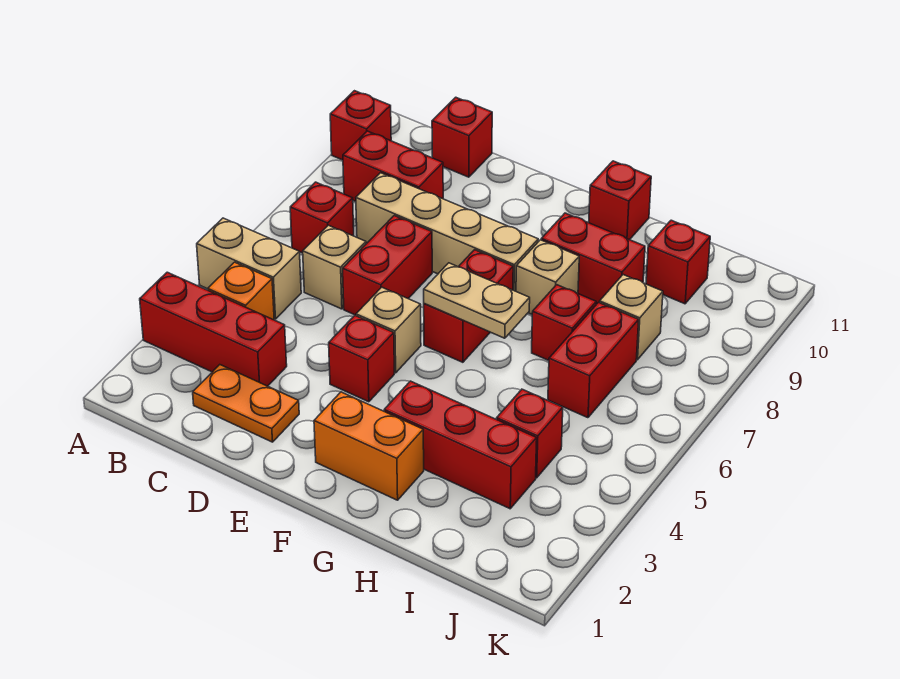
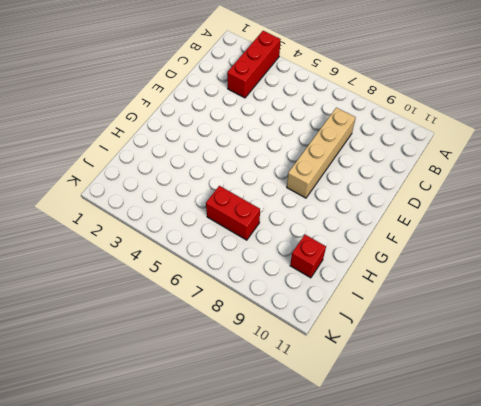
none -> tan brick A5:B5 level 1
none -> red brick A10 level 1
none -> orange brick B4 level 1

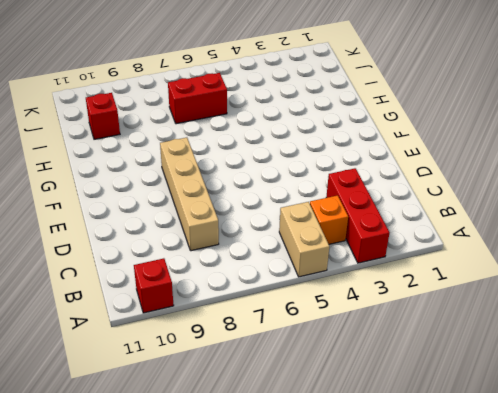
none -> red brick B7 level 1
none -> red brick B9:C9 level 1
none -> orange plate C2:D2 level 1

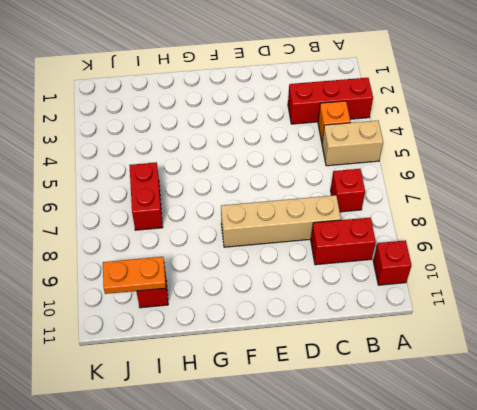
orange plate I10:J10 level 2 -> orange plate C2:D2 level 1
none -> tan brick C6 level 1
none -> red brick C11 level 1
none -> red brick D6:D7 level 1

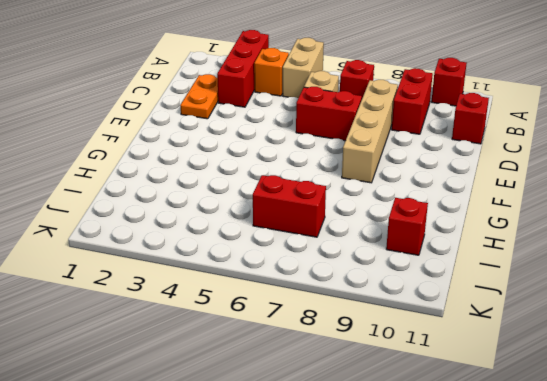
none -> red brick E4 level 1
none -> tan brick E5 level 1
none -> orange brick F2:G2 level 1

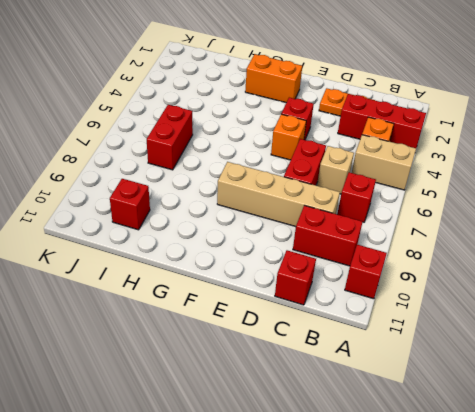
orange brick E5 level 1 -> tan brick E5 level 1
none -> red brick F6:F7 level 1
none -> red brick G3:I3 level 1
none -> tan brick G8 level 1

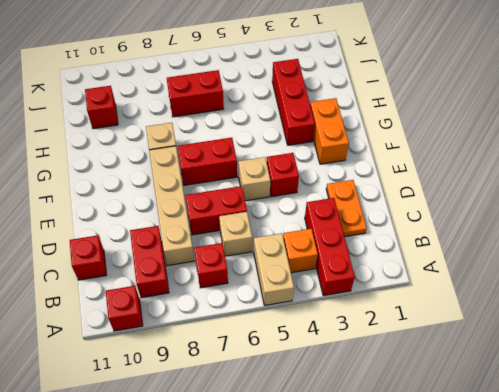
none -> red brick G9:H9 level 1
none -> red brick G11 level 1
none -> red brick H7 level 1

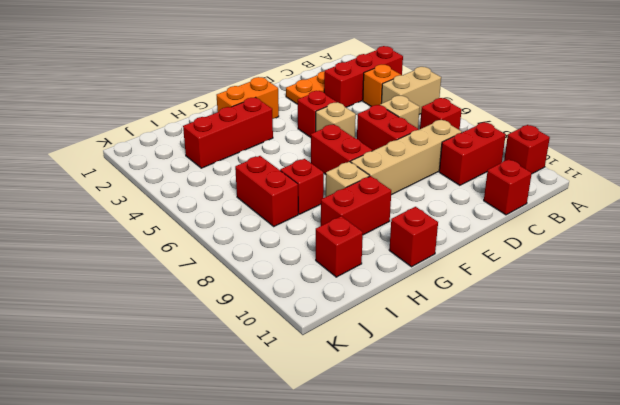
none -> red brick I4 level 1
none -> tan brick I8 level 1
none -> tan plate F6:G6 level 2

